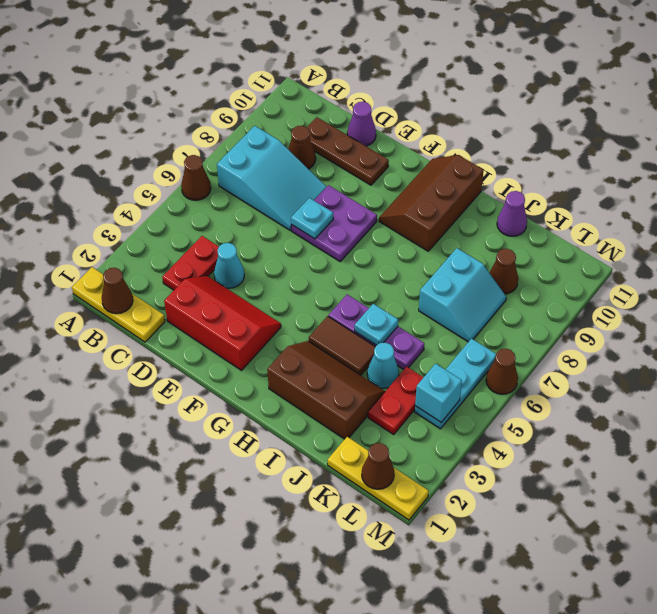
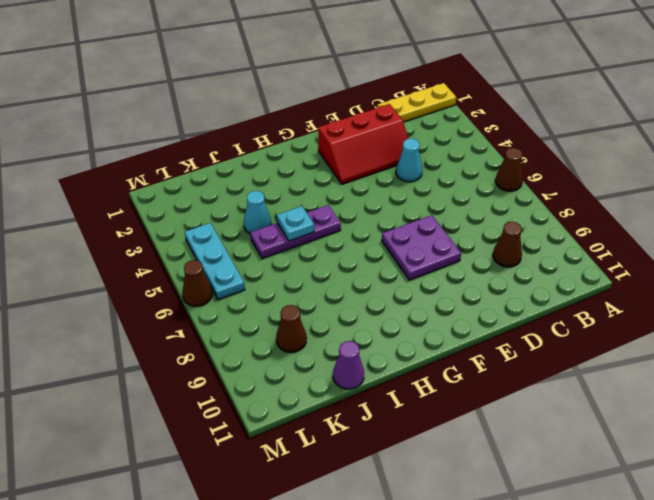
none -> cyan slope B7:D8 level 1 top B
none -> red plate C3:C4 level 1
none -> brown plate C10:E10 level 1

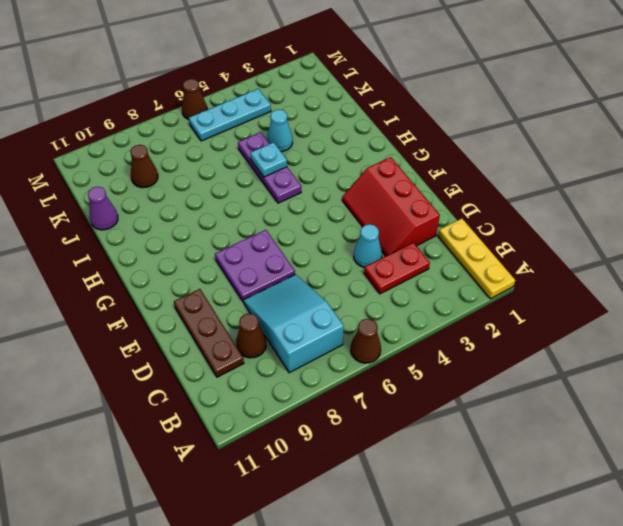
none -> purple cone D11 level 1
none -> brown slope G9:H11 level 1 top H
none -> brown slope H2:J3 level 1 top 2

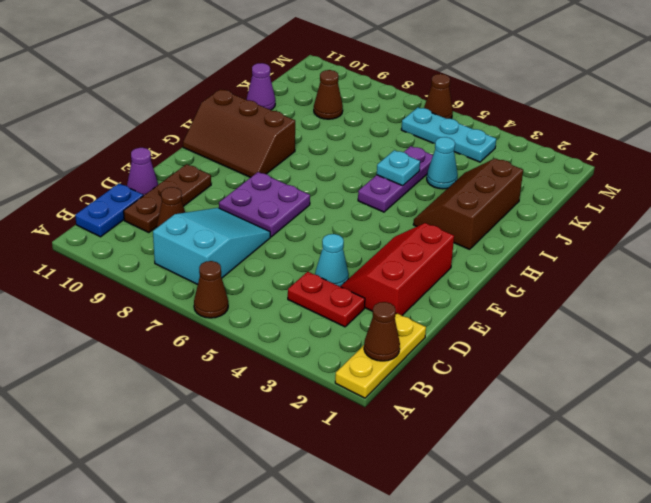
blue plate B11:C11 level 1 -> none
none -> brown tile H4:I4 level 1
none -> cyan slope J7:K8 level 1 top J
none -> yellow plate K1:M1 level 1

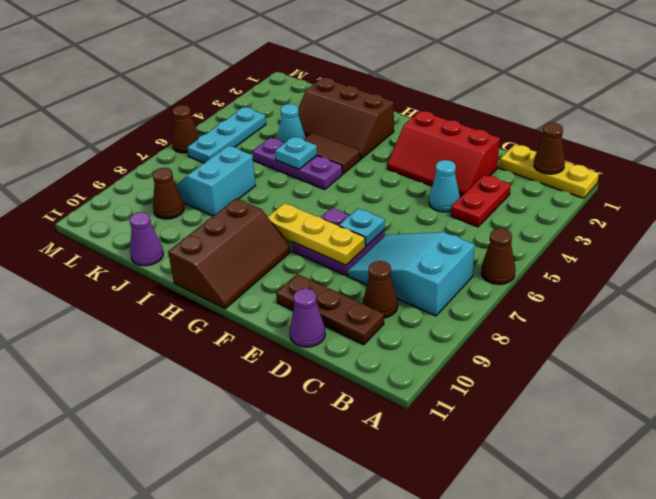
yellow plate E8:G8 level 2 -> yellow plate K1:M1 level 1
none -> red plate K3:K4 level 1
none -> brown cone L1 level 2
none -> cyan brick L4 level 2

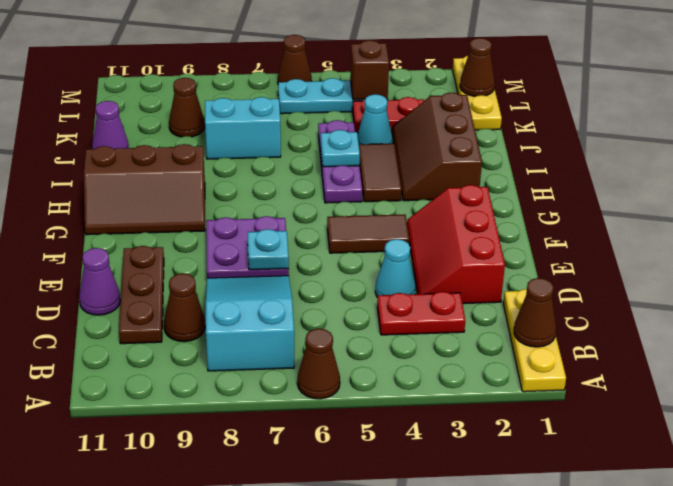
brown tile F4:F5 level 1 -> none
brown brick L4 level 2 -> cyan brick L4 level 2

